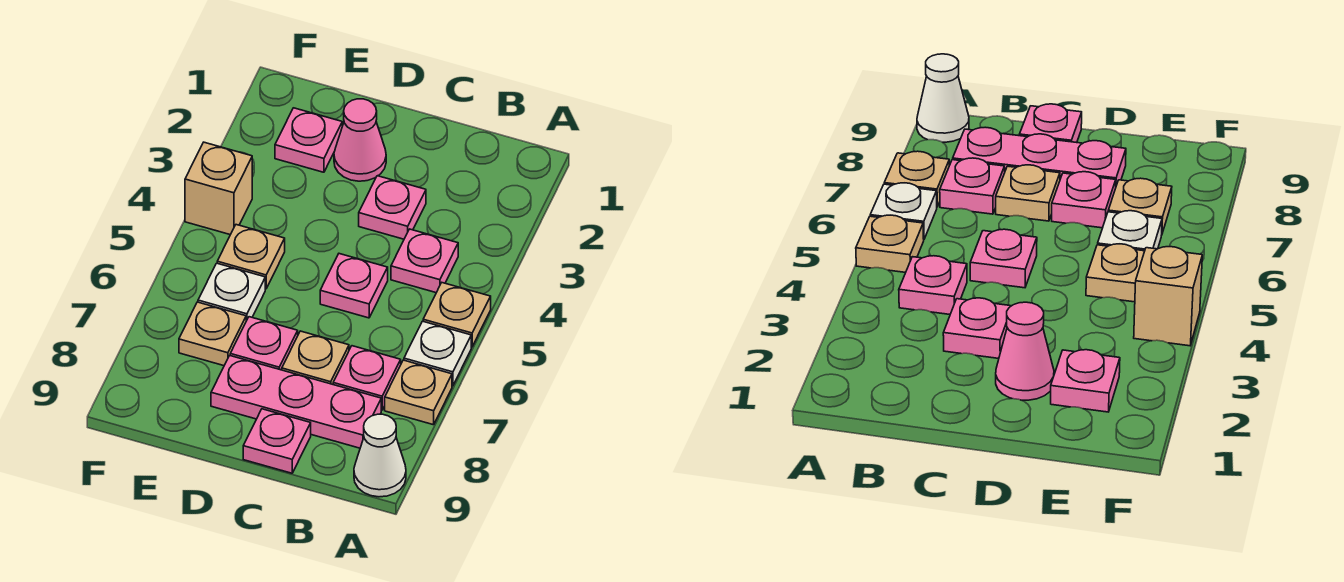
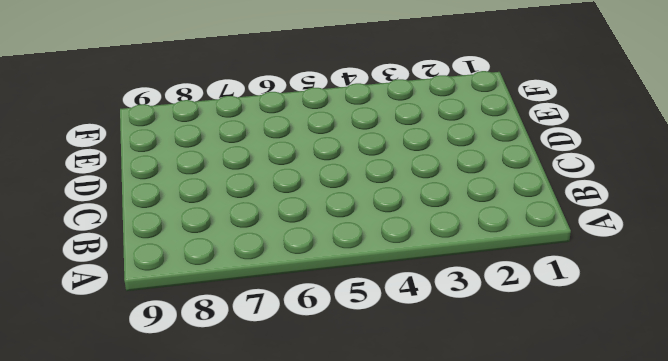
none -> tan plate A5 level 1
none -> white plate A6 level 1
none -> tan plate A7 level 1

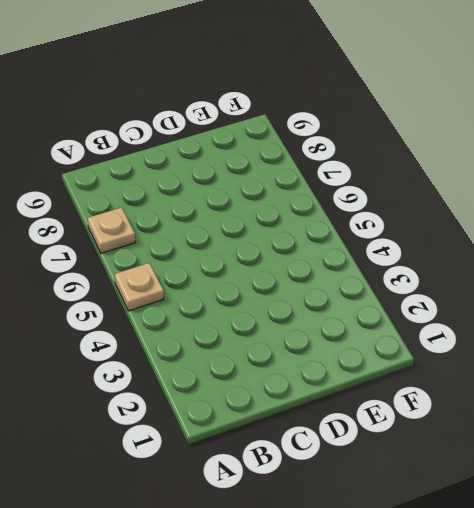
none -> white plate A6 level 1
none -> white cone A9 level 1
none -> pink plate B4 level 1

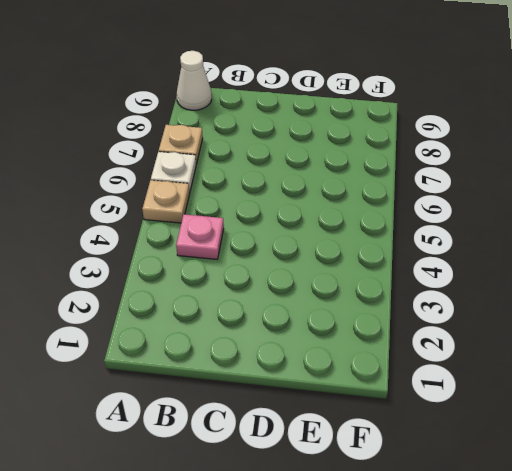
none -> pink plate B7 level 1
none -> pink plate B8:D8 level 1
none -> pink plate C3 level 1

